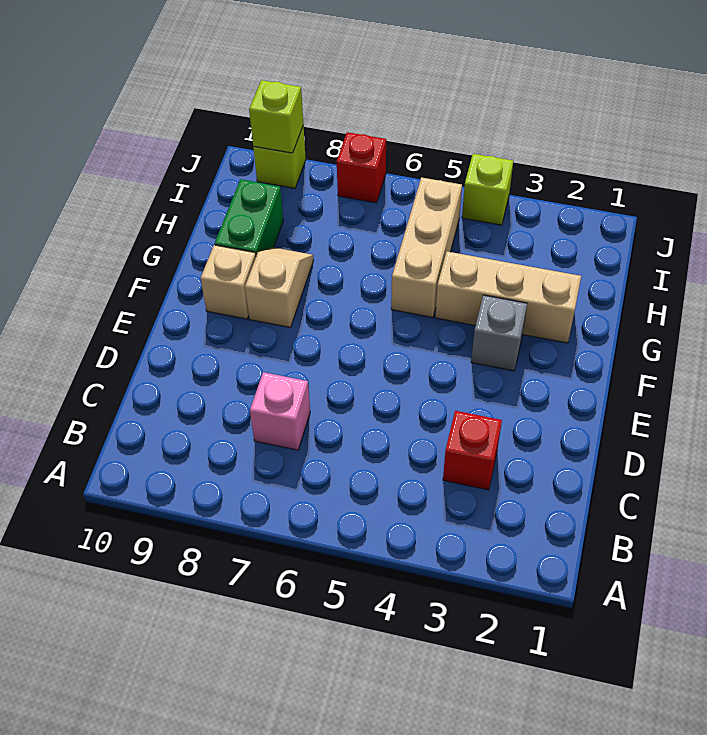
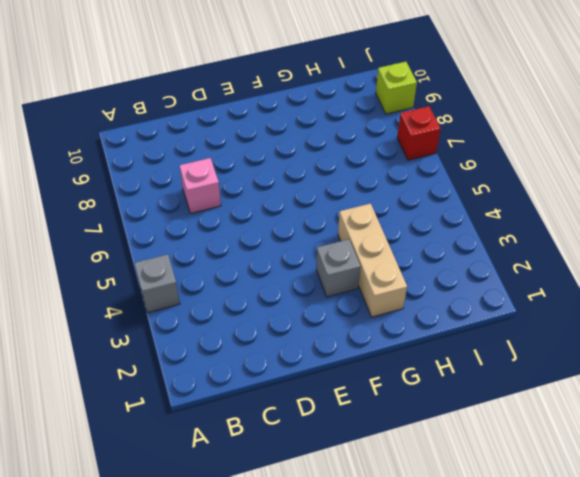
grey brick A4 level 1 -> none
none -> red brick C3 level 1
none -> tan slope F8:G8 level 1 top F
none -> tan brick F9 level 1

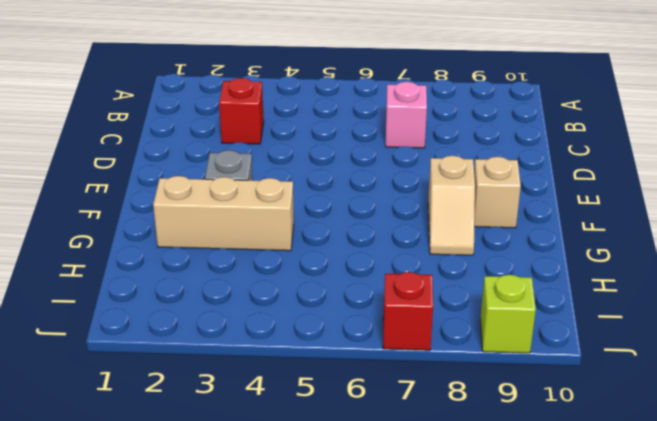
none -> tan brick G5:I5 level 1
none -> green brick G9:H9 level 1
none -> lime brick J4 level 1

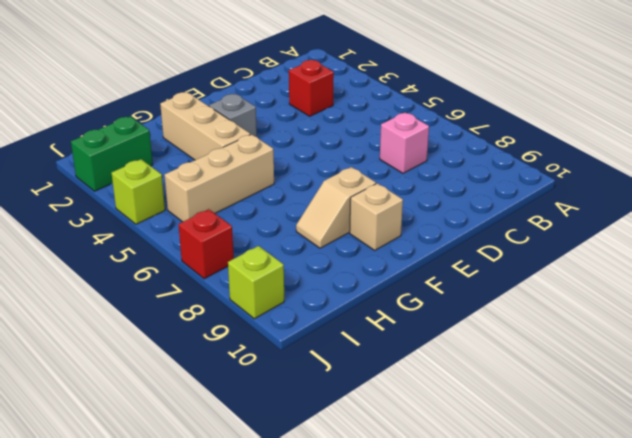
green brick I2:J2 level 1 -> green brick G9:H9 level 1
none -> lime brick J9 level 2

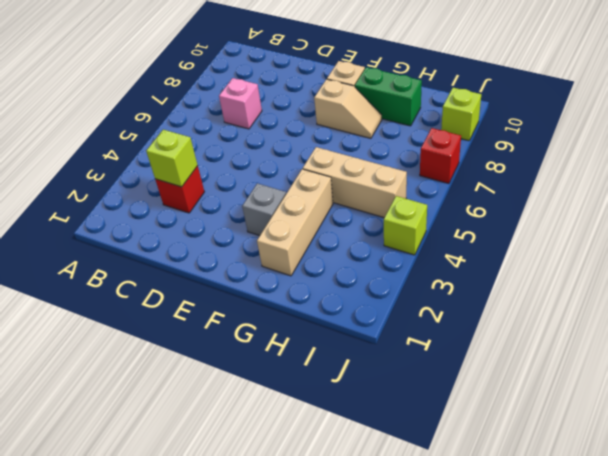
lime brick C3 level 2 -> lime brick J9 level 2

